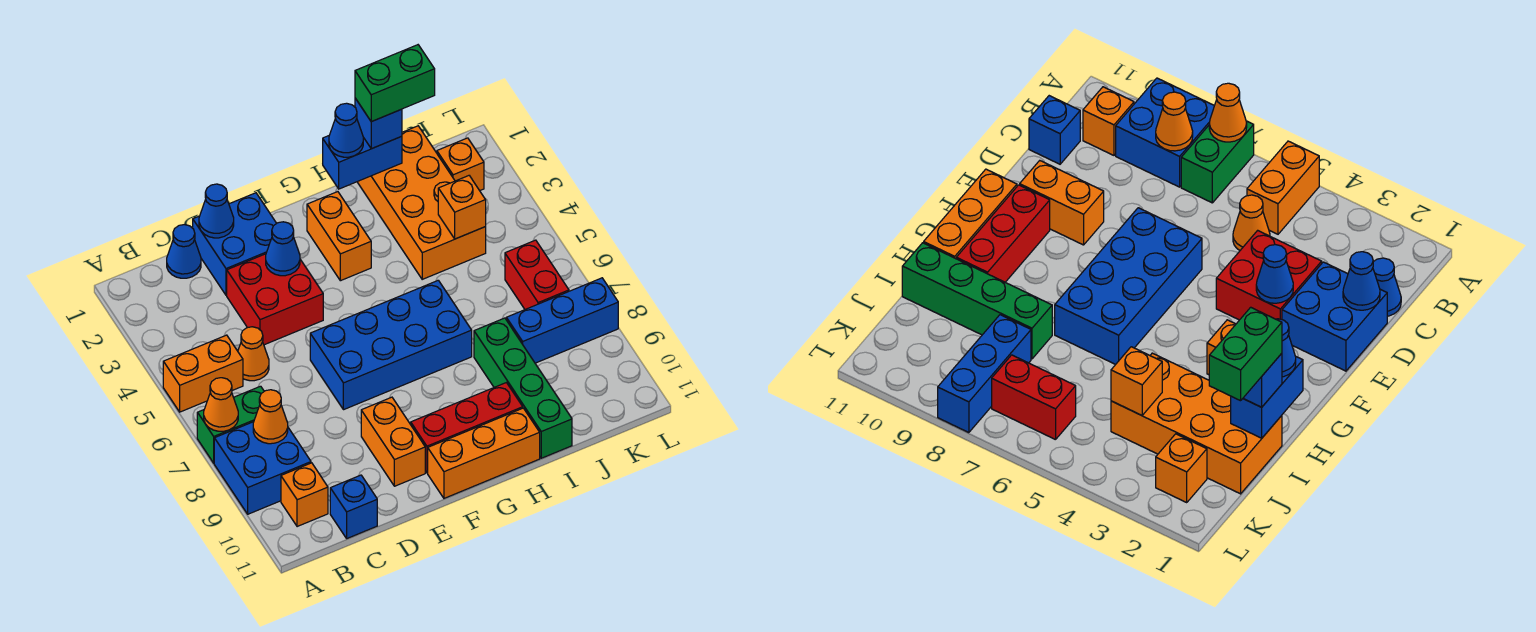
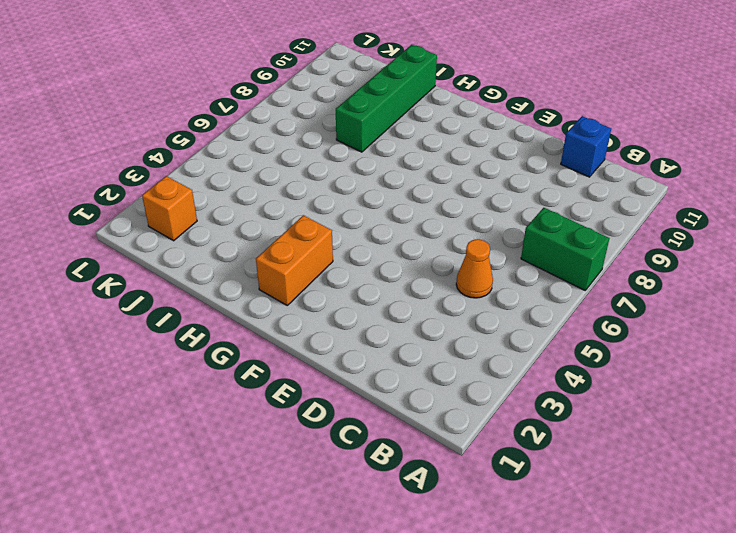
none -> orange brick A5:B5 level 1
none -> blue brick A8:B9 level 1
none -> orange brick B10 level 1

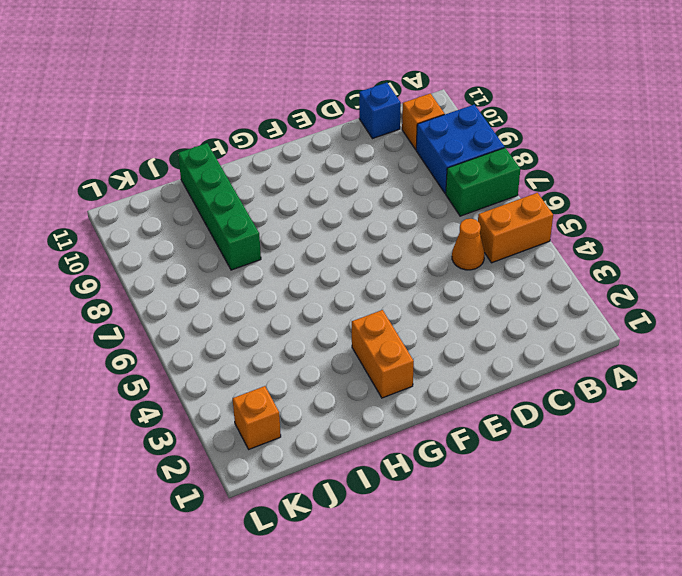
none -> blue cone C1 level 1
none -> blue brick D1:E2 level 1
none -> red brick D3:E4 level 1

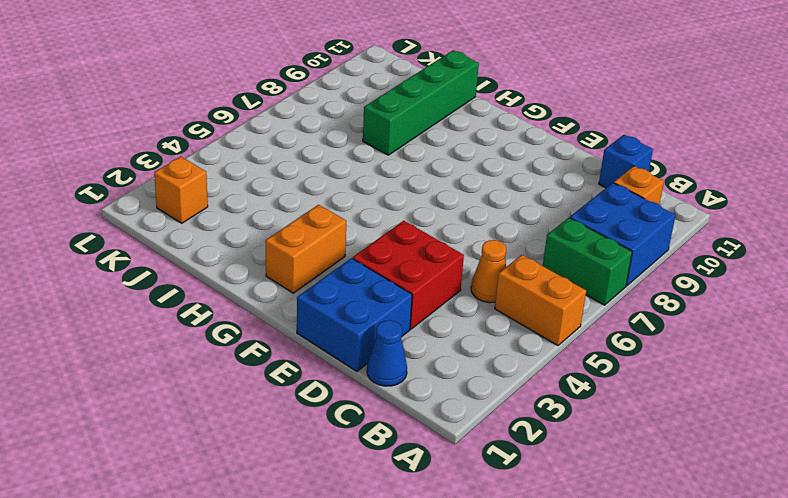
none -> blue brick E6:H7 level 1
none -> orange brick E9:E10 level 1
none -> red brick F10:H10 level 1

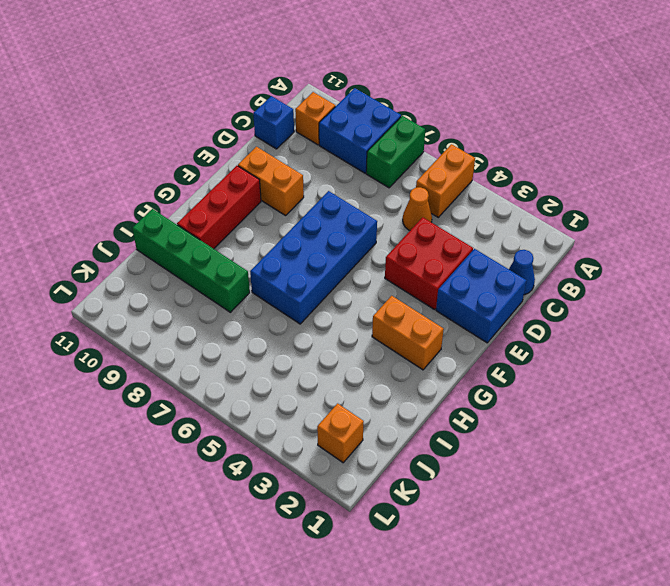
none -> orange brick F11:H11 level 1
none -> orange brick I1:J4 level 1
none -> blue brick J8:L8 level 1

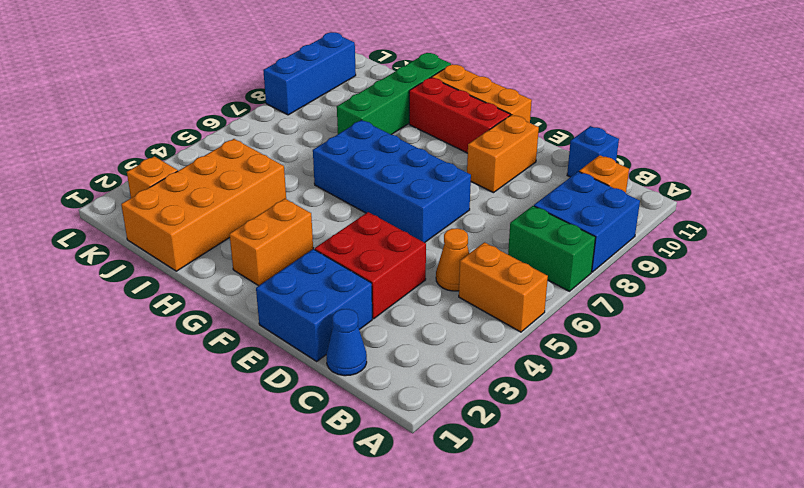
blue brick L8:L10 level 1 -> blue brick J8:L8 level 1
none -> red brick K6:K7 level 1
none -> orange cone A7 level 2
none -> orange cone B8 level 2

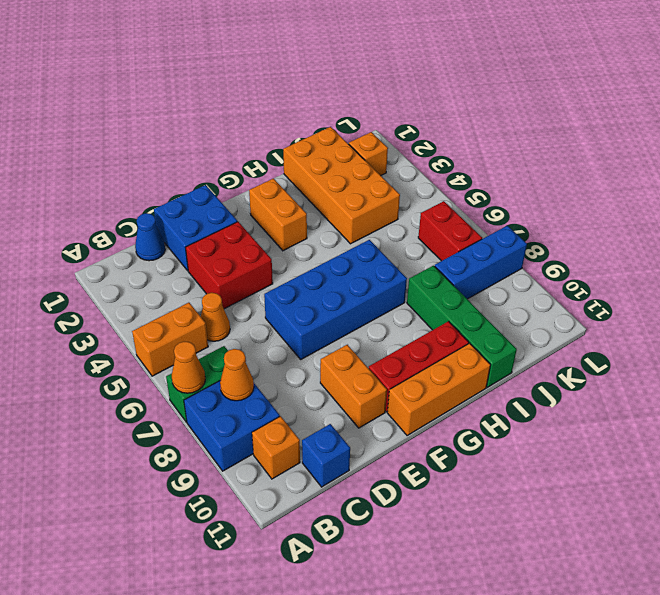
none -> blue cone D1 level 2
none -> blue cone E3 level 2
none -> blue brick H1:I1 level 2

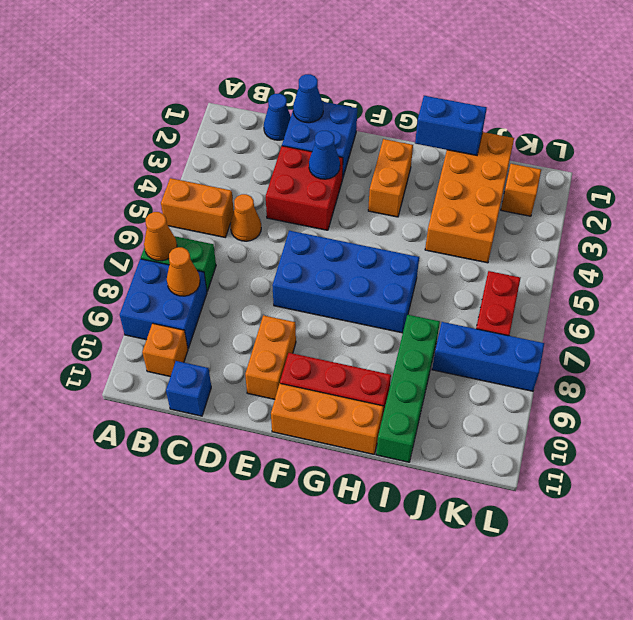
none -> orange brick J4 level 2
none -> blue cone H1 level 3
none -> blue brick I1 level 3

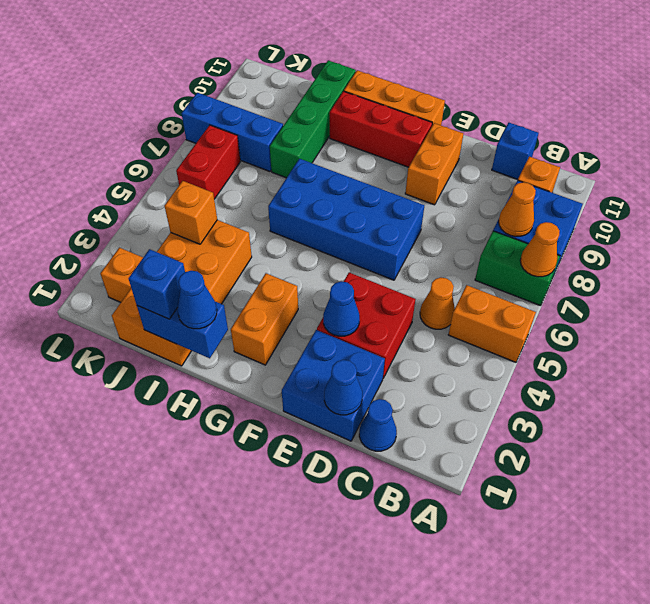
none -> green brick I1:J1 level 4

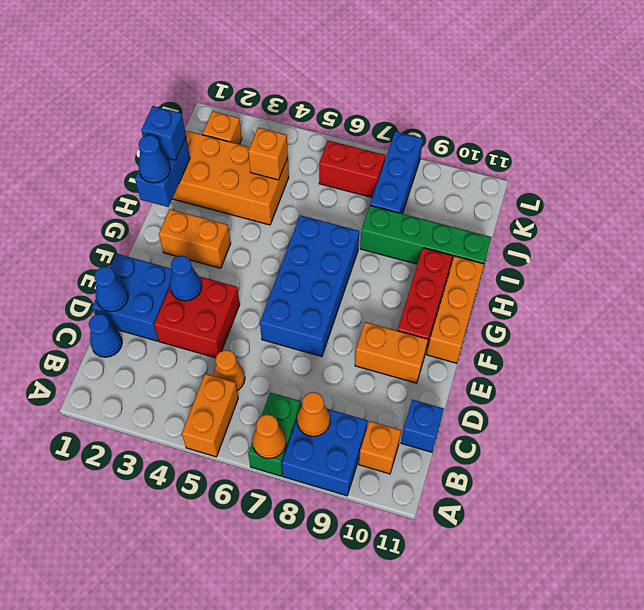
none -> green brick I1:J1 level 4

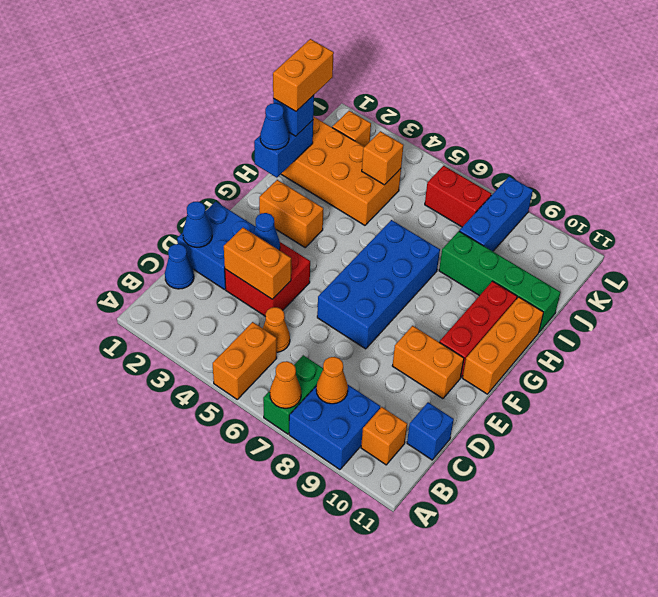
orange brick D3:D4 level 2 -> none
orange brick I1:J1 level 4 -> green brick I1:J1 level 4

